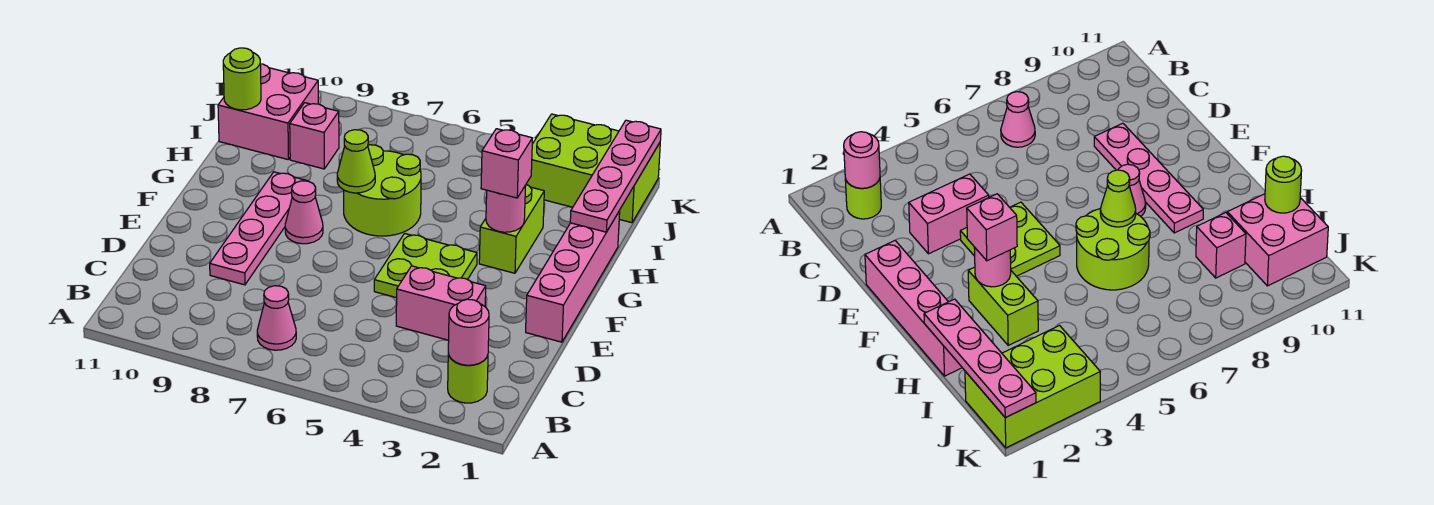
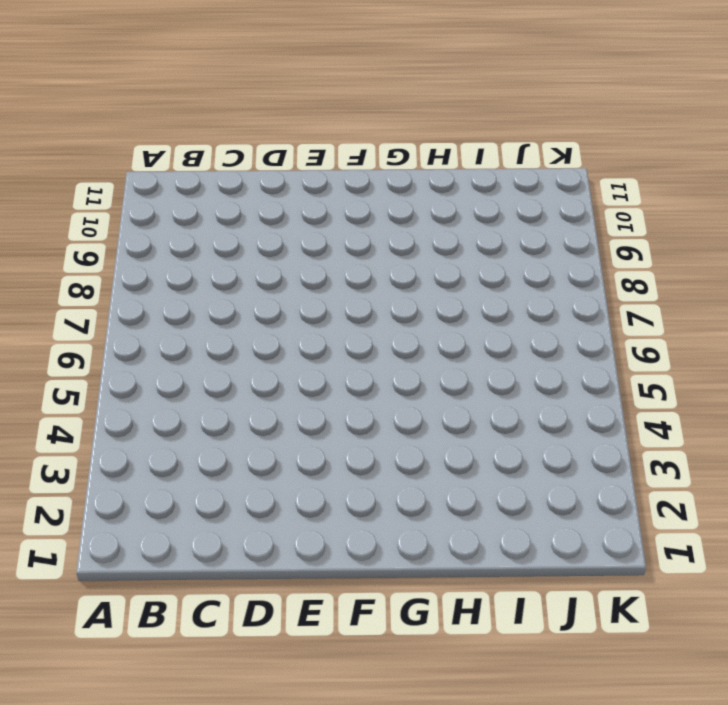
none -> lime round brick B2 level 1
none -> pink cone B7 level 1
none -> pink brick D3:D4 level 1

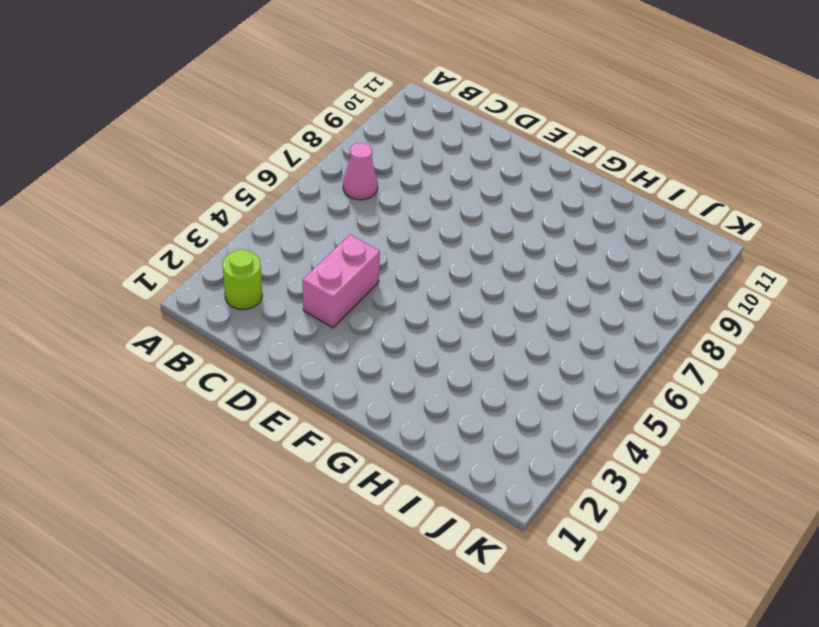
none -> pink plate D9:G9 level 1
none -> pink brick E1:H1 level 1
none -> lime plate E4:F5 level 1

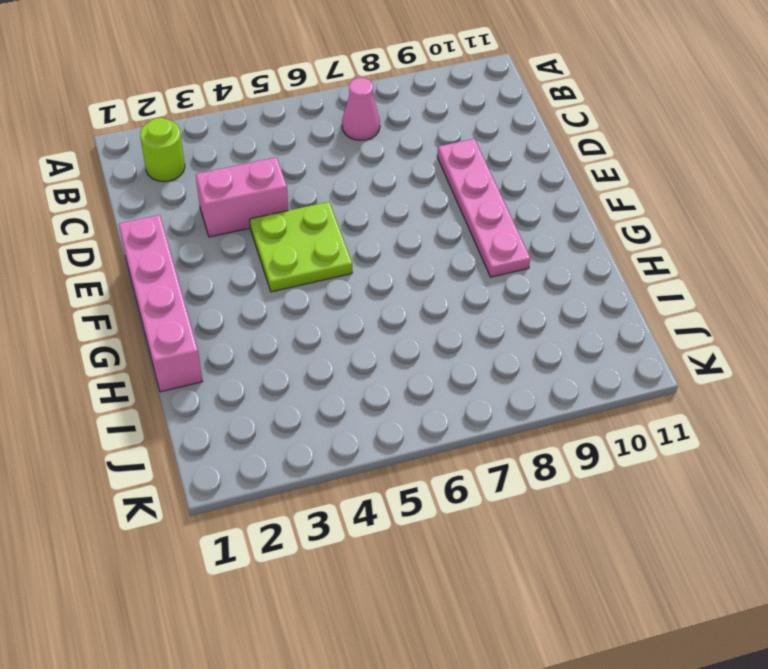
none -> pink cone F8 level 1
none -> lime brick G3:H3 level 1
none -> lime round brick G6:H7 level 1

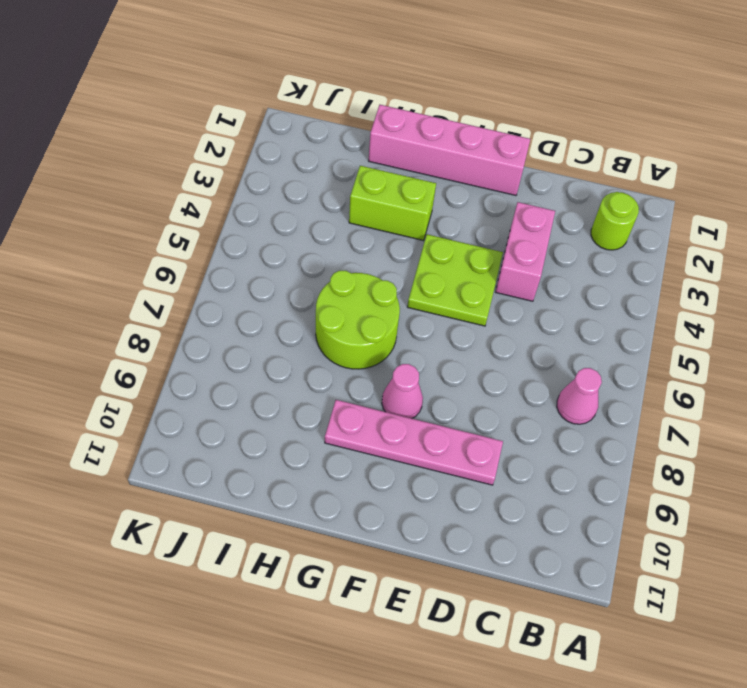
none -> pink brick I9 level 1
none -> pink brick I10:J11 level 1
none -> lime brick J1:K3 level 1

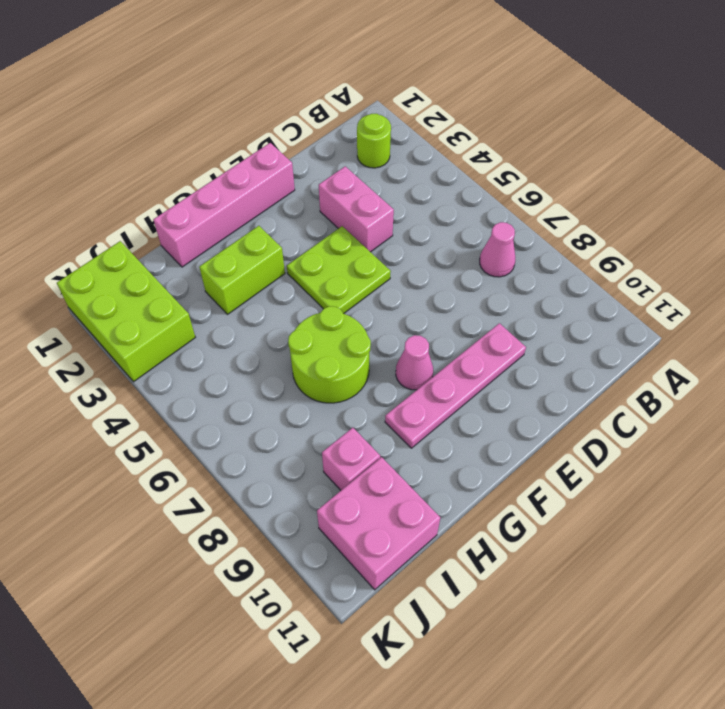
none -> pink round brick B2 level 2
none -> pink round brick G3 level 2
none -> lime cone G7 level 2

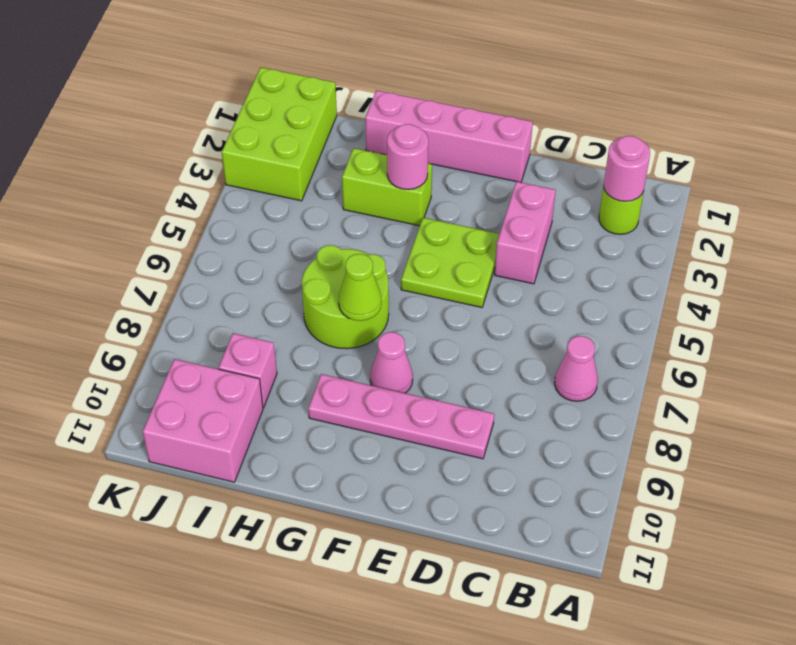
none -> pink plate H1:K1 level 2
none -> lime round brick I11 level 2
none -> pink brick G3 level 3

